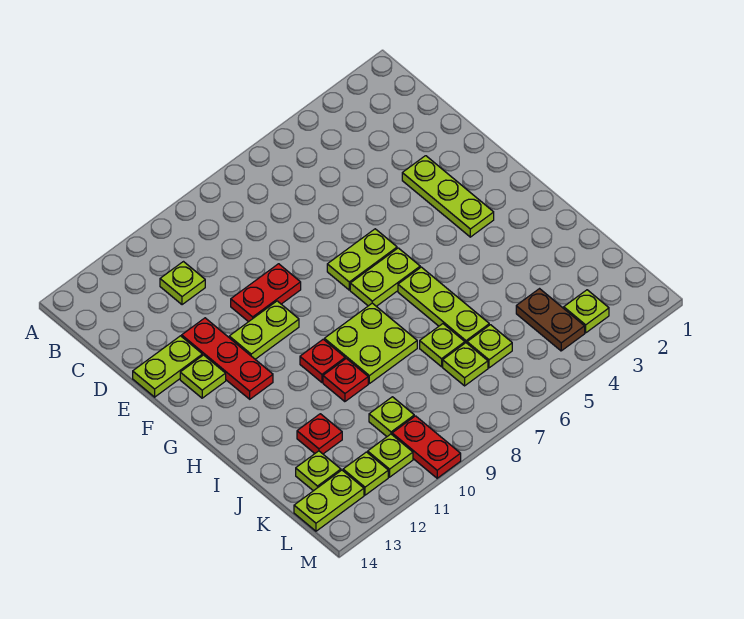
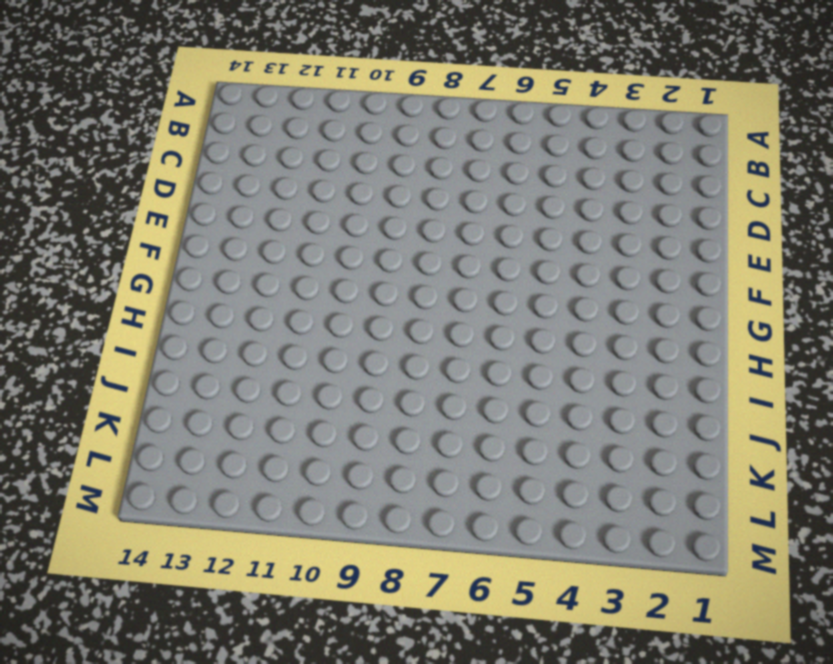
none -> lime plate C11 level 1
none -> lime plate E3:G3 level 1
none -> red plate E9:E10 level 1

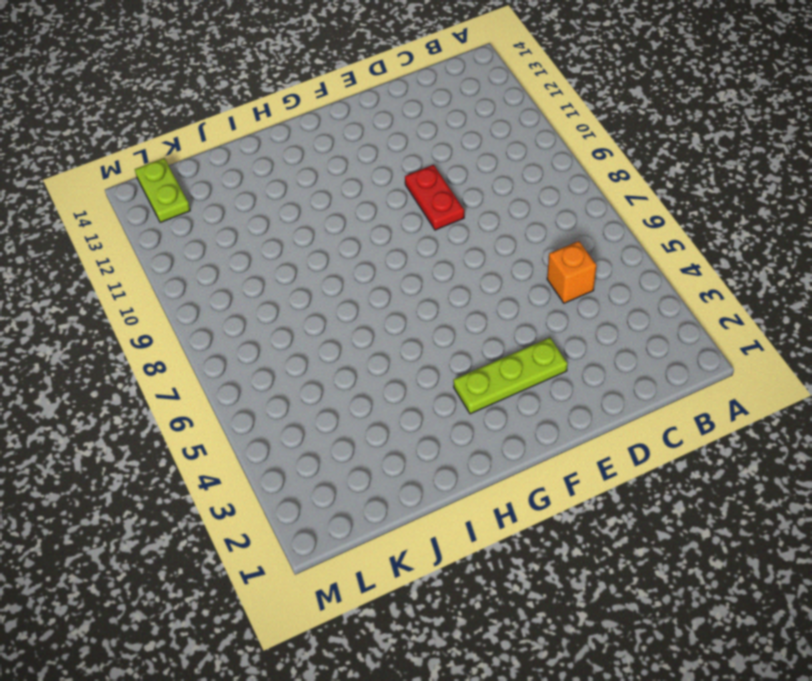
orange brick C5 level 1 -> none
none -> lime plate C11 level 1
none -> red plate E12:G12 level 1
none -> lime plate E13:E14 level 1

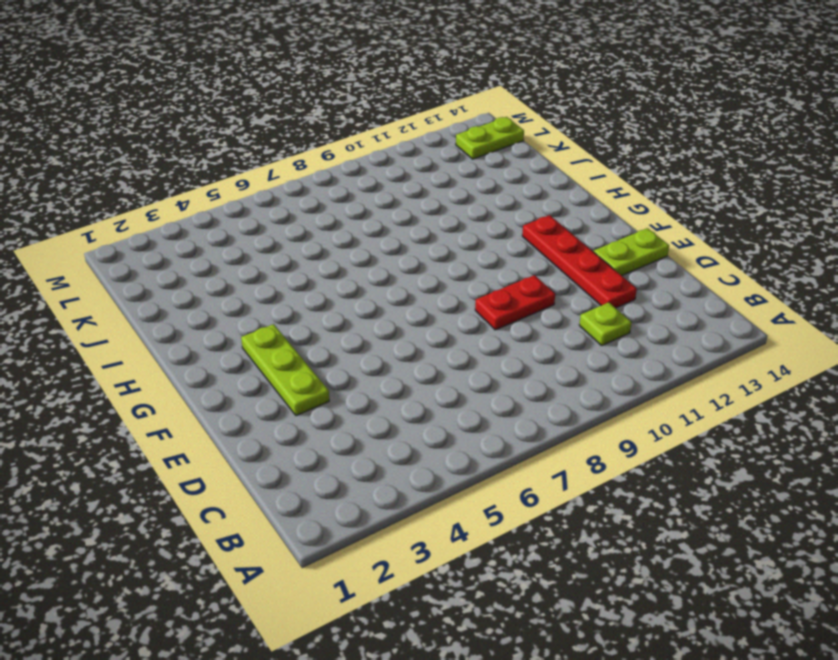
red plate D12:G12 level 1 -> red plate E12:G12 level 1
none -> lime plate F6:F7 level 1
none -> lime plate F10:F11 level 1
none -> lime plate F13 level 1

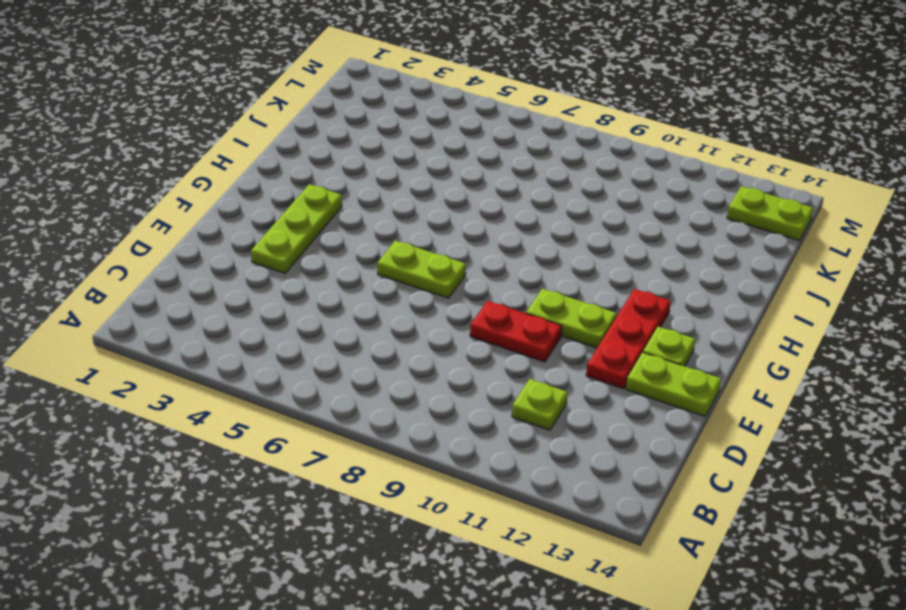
none -> lime plate G6:G7 level 1
none -> lime plate H6:J6 level 1
none -> lime plate H8:I9 level 1

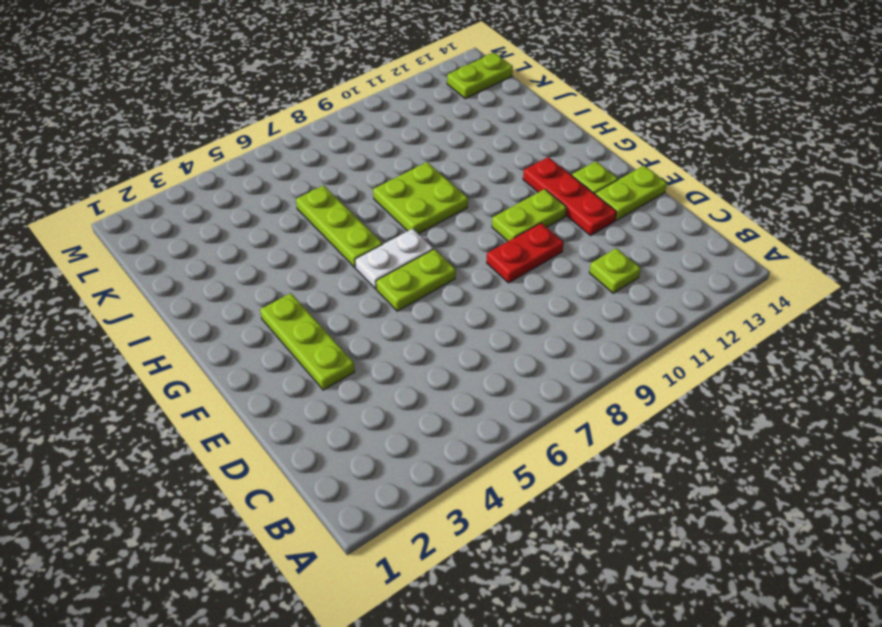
white plate G6:G7 level 1 -> lime plate G6:G7 level 1
none -> red plate H10 level 1
none -> red plate I10 level 1
none -> lime plate J7 level 1

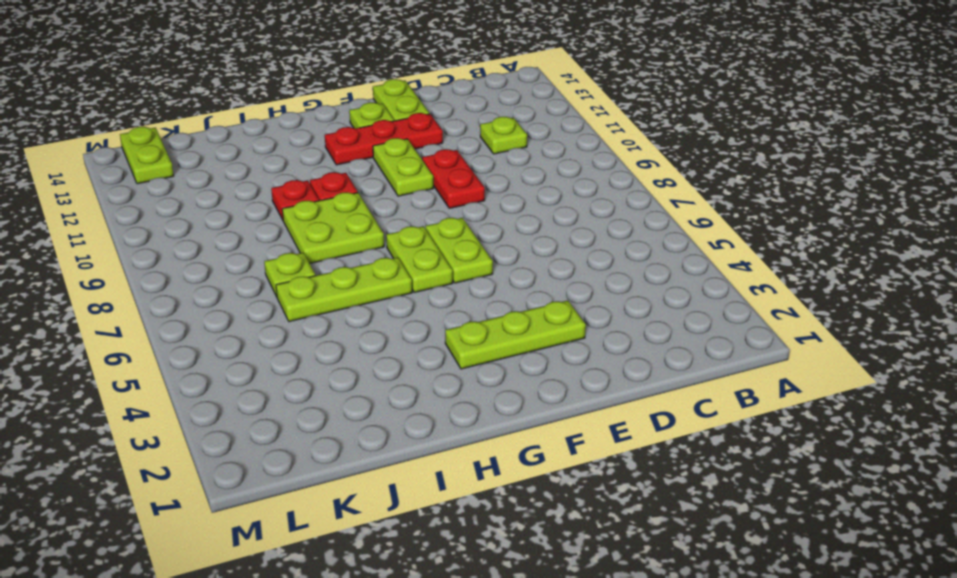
none -> red plate J12 level 1
none -> brown plate K4:L4 level 1
none -> lime plate K6 level 1

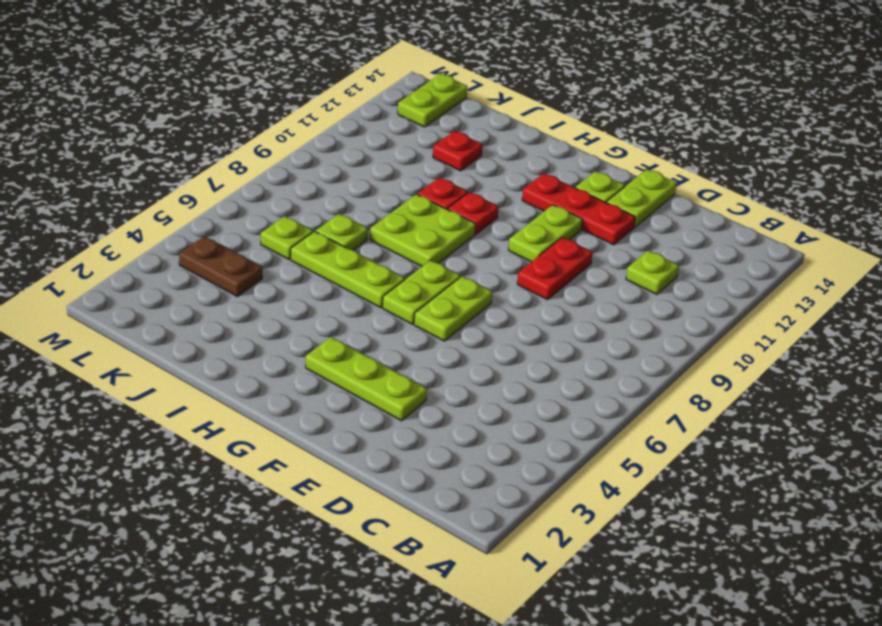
none -> lime plate K7 level 1
none -> lime plate K10 level 1
none -> lime plate K13 level 1

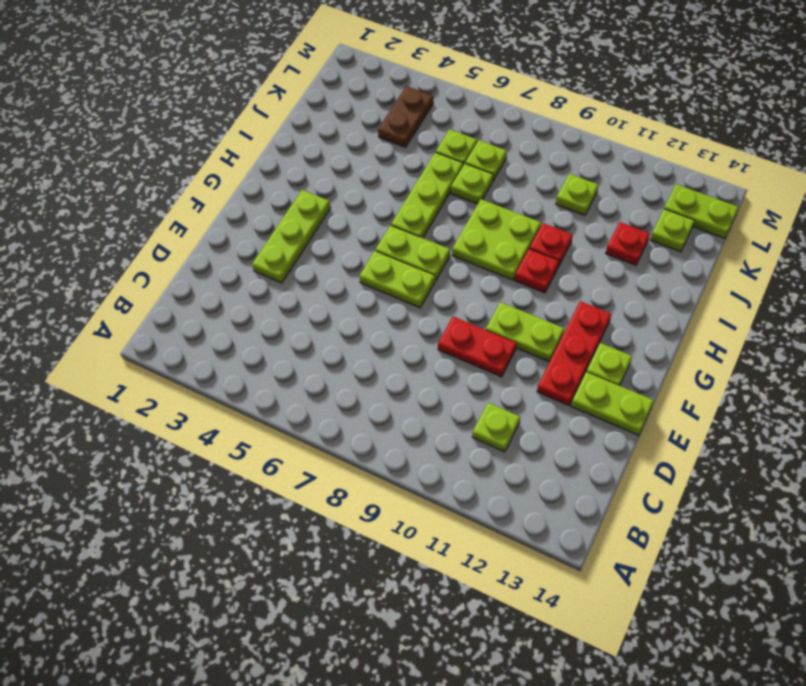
none -> lime plate L3 level 1
none -> red plate L10:M10 level 1
none -> lime plate L11 level 1

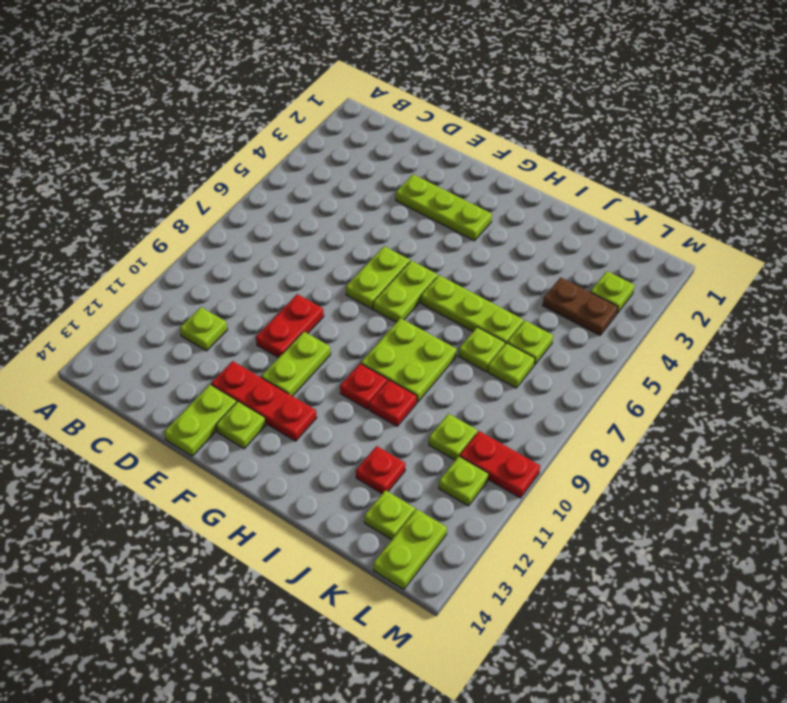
none -> lime plate L12 level 1

